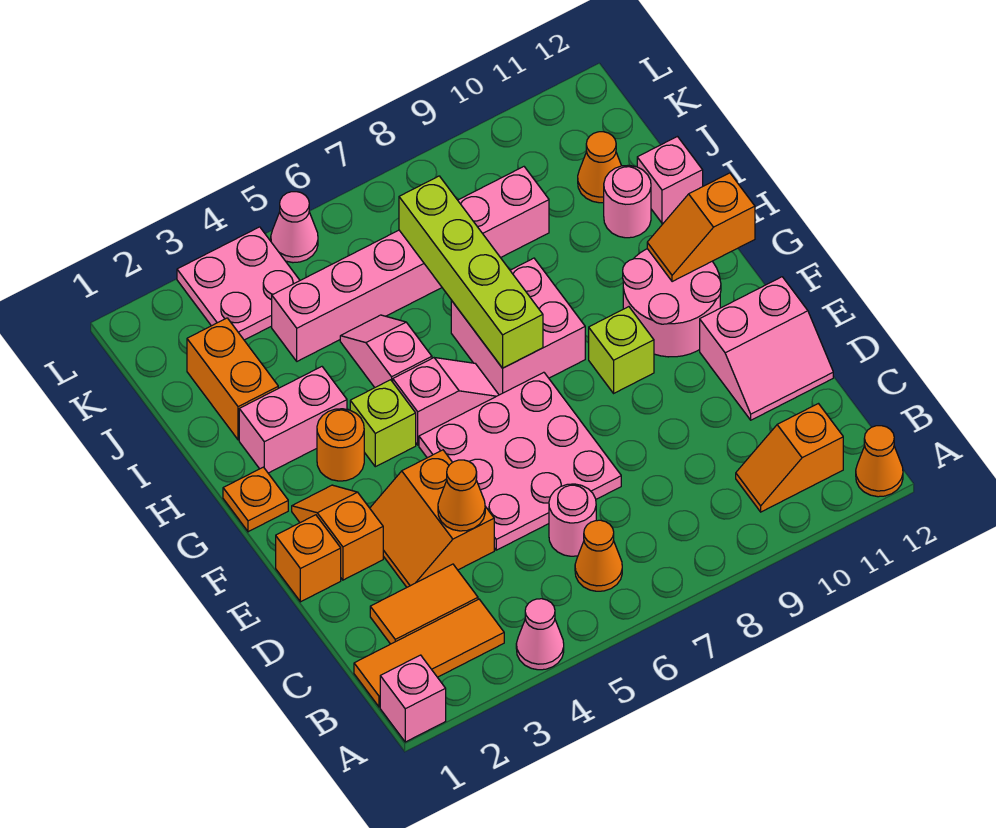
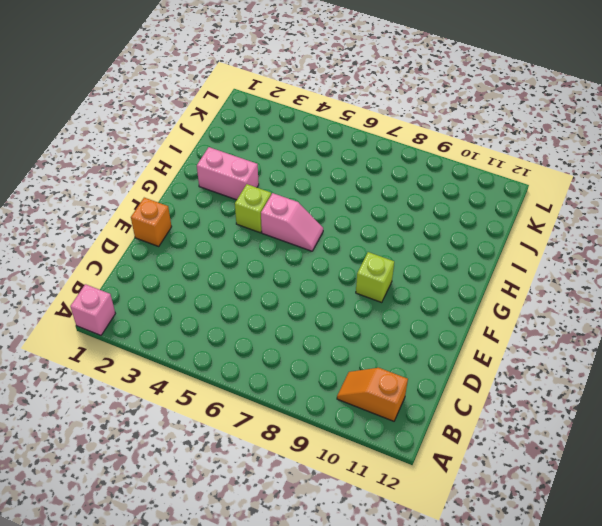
none -> pink cone A4 level 1
none -> orange cone A12 level 1
none -> orange tile B1:B3 level 1
none -> orange cone B6 level 1

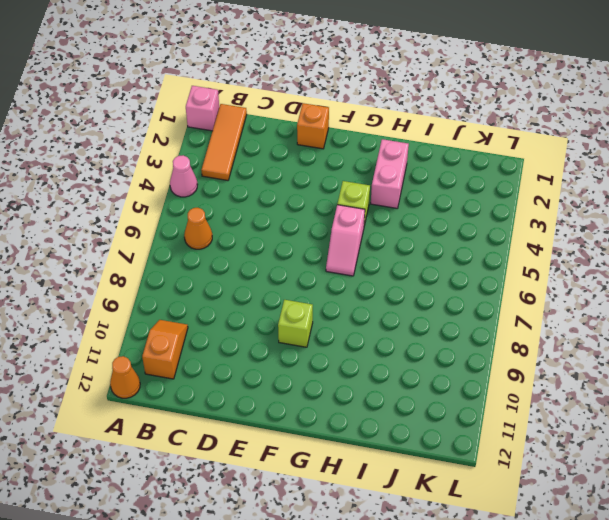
none -> orange tile C2:C3 level 1
none -> pink round brick C6 level 1
none -> orange slope D3:E4 level 1 top 4
none -> pink plate D5:F7 level 1

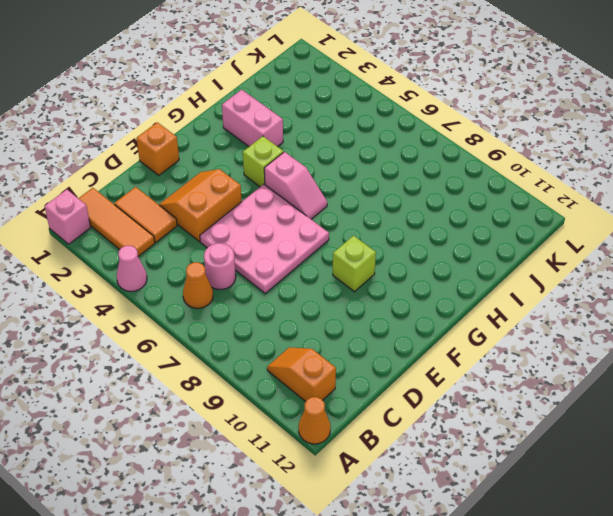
none -> pink slope D11:E12 level 1 top E
none -> orange slope E2:F2 level 1 top E
none -> pink round brick F10:G11 level 1
none -> orange plate G1 level 1

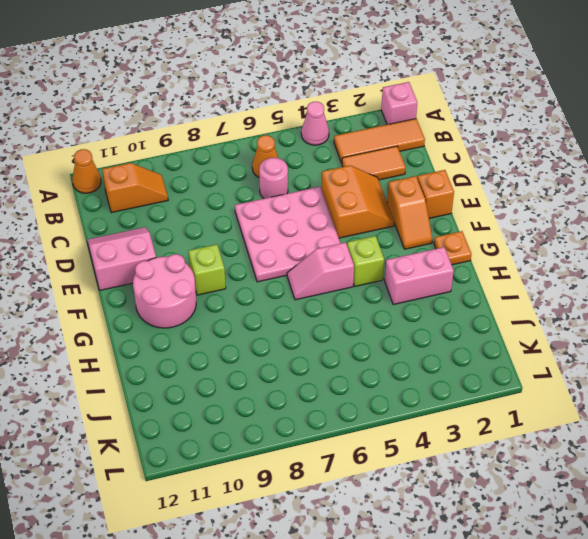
none -> orange round brick G3 level 1
none -> pink brick G7:H8 level 1
none -> pink slope H5:I5 level 1 top H
none -> orange brick I2:J2 level 1

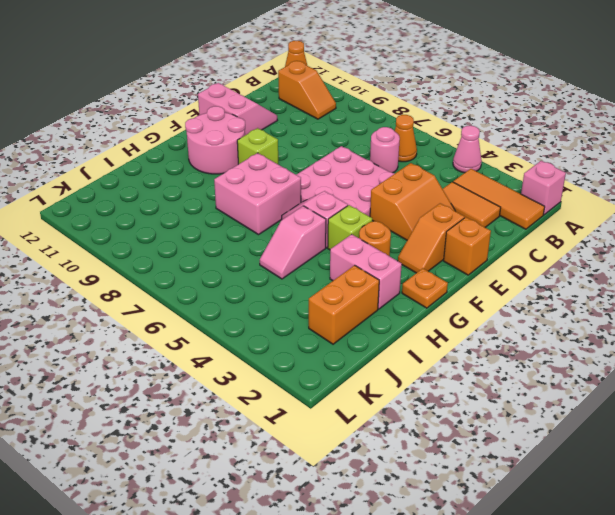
none -> pink round brick I11 level 1
none -> pink brick I12 level 1
none -> pink brick J4:J9 level 1
none -> orange cone J11 level 1

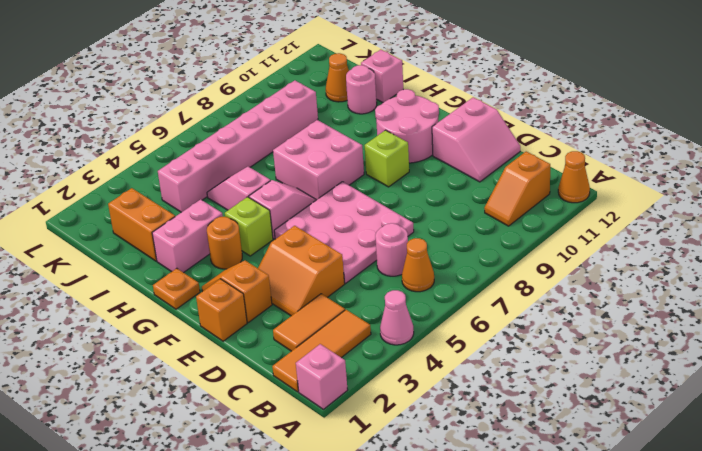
none -> pink plate K3:L4 level 1
none -> pink cone L5 level 1
none -> orange cone D4 level 2
none -> lime brick G7:J7 level 2

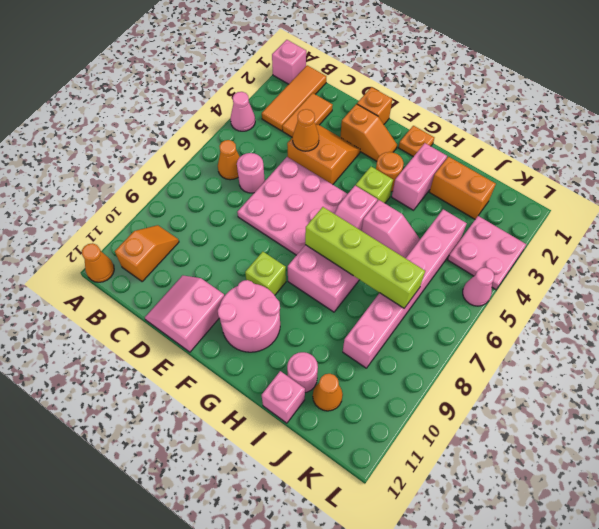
none -> orange slope G11:G12 level 2 top 12

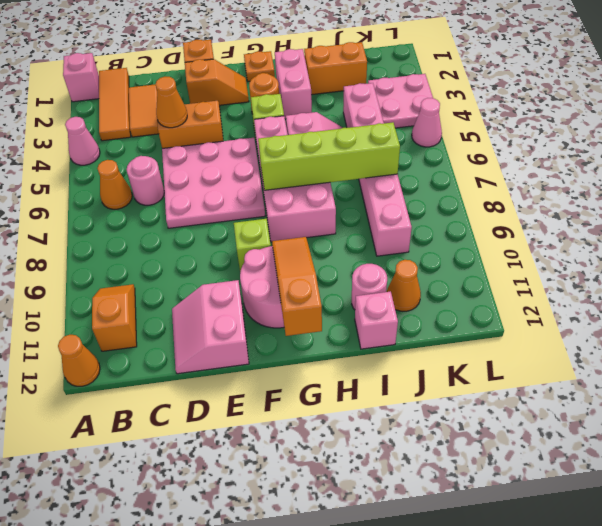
orange slope G10:G12 level 2 top 12 -> orange slope G11:G12 level 2 top 12

